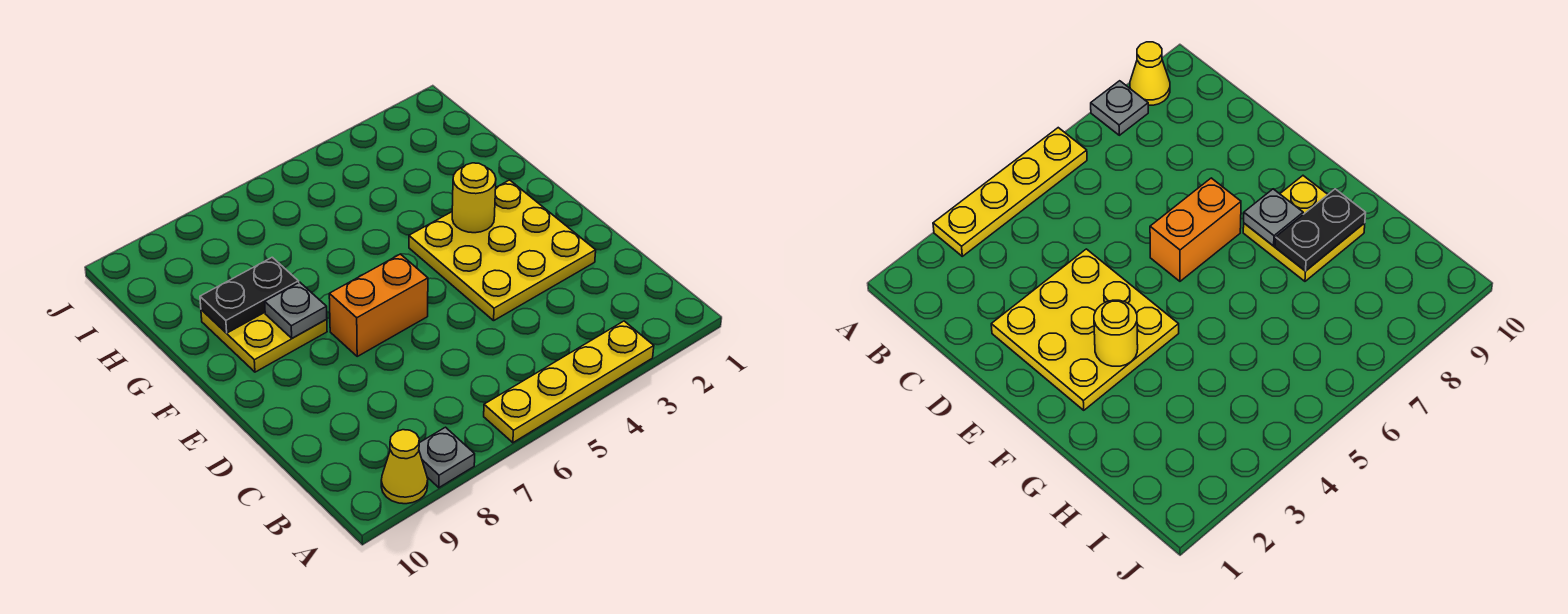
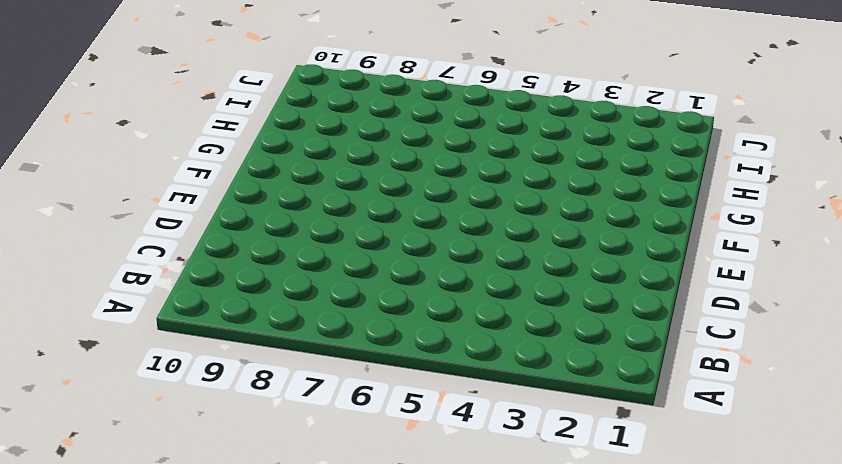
none -> yellow plate A3:A6 level 1
none -> grey plate A8 level 1

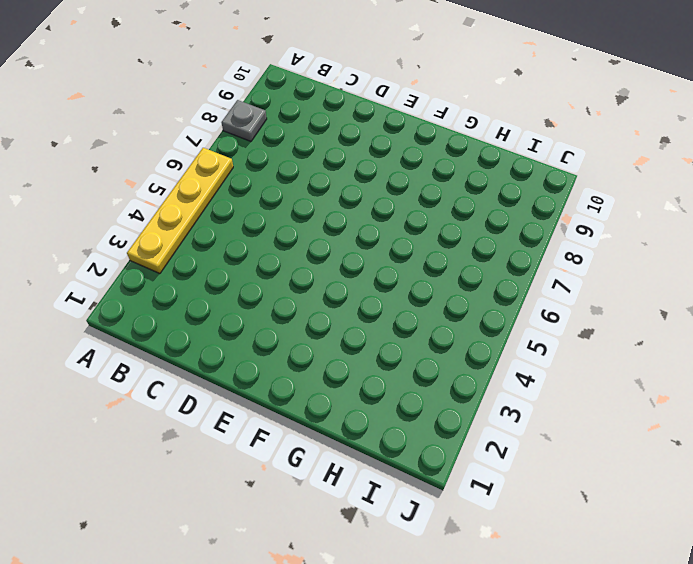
none -> yellow cone A9 level 1
none -> yellow plate D2:F4 level 1

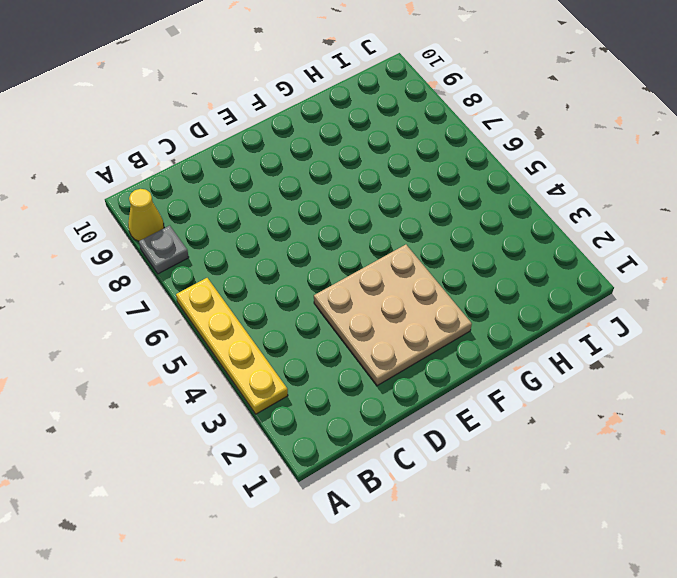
tan plate D2:F4 level 1 -> yellow plate D2:F4 level 1
none -> orange brick E6:E7 level 1
none -> yellow plate F8:G9 level 1

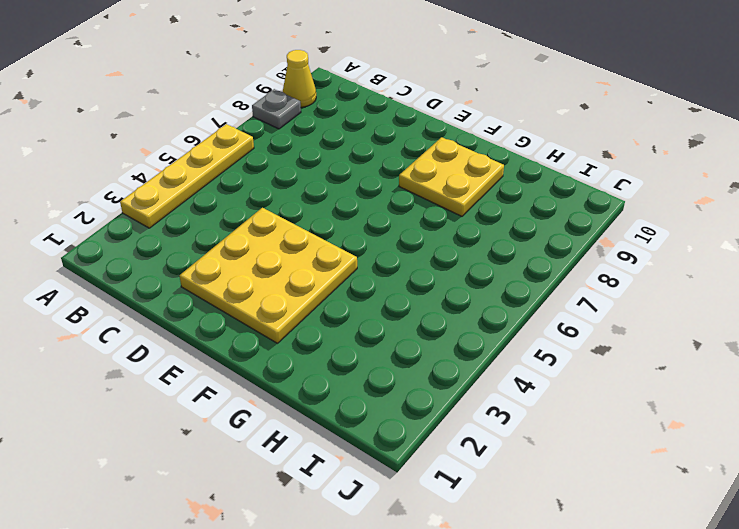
none -> orange brick E6:E7 level 1
none -> yellow round brick F3 level 2

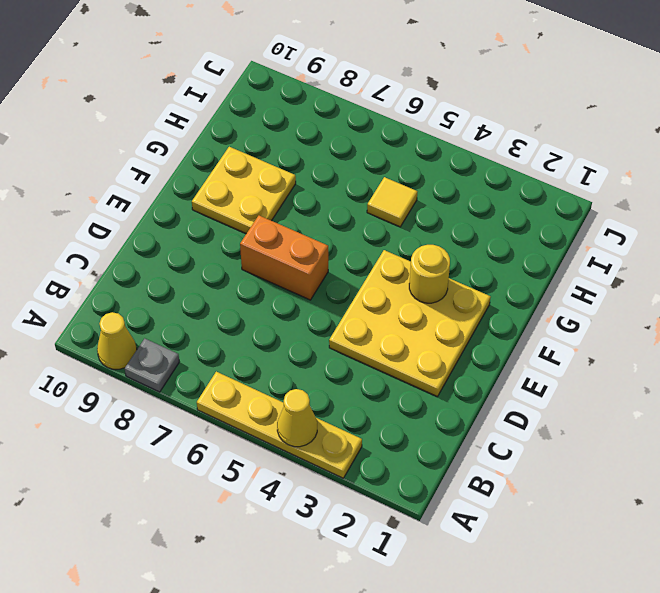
yellow cone A4 level 2 -> none
yellow tile H5 level 1 -> none
none -> grey plate F8 level 2
none -> black plate G8:G9 level 2

